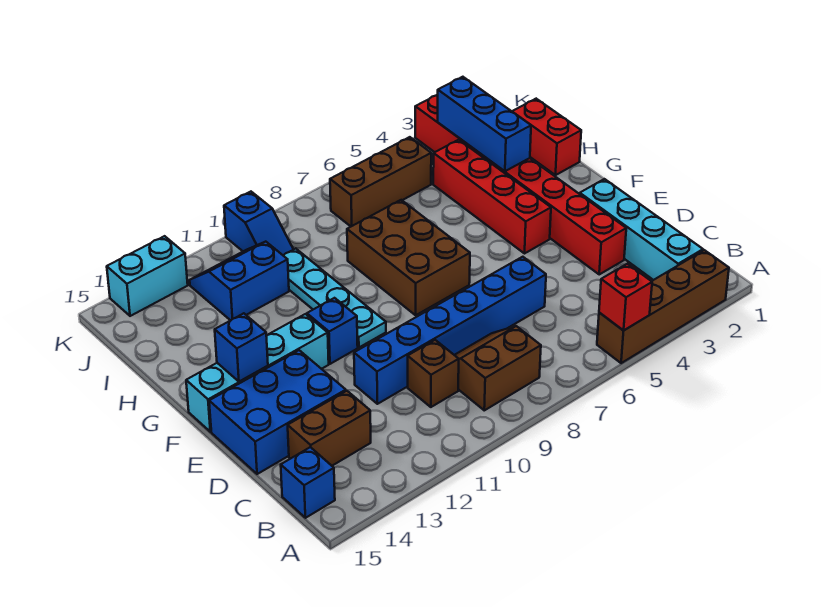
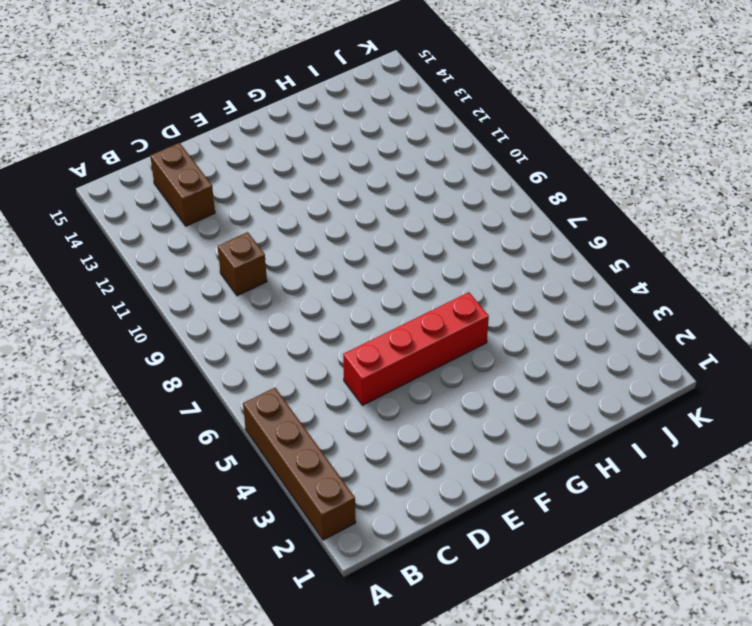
red brick D5:G5 level 1 -> red brick F4:I4 level 1
none -> cyan brick B2:E2 level 1
none -> brown slope B8:C9 level 1 top B
none -> blue brick B15 level 1

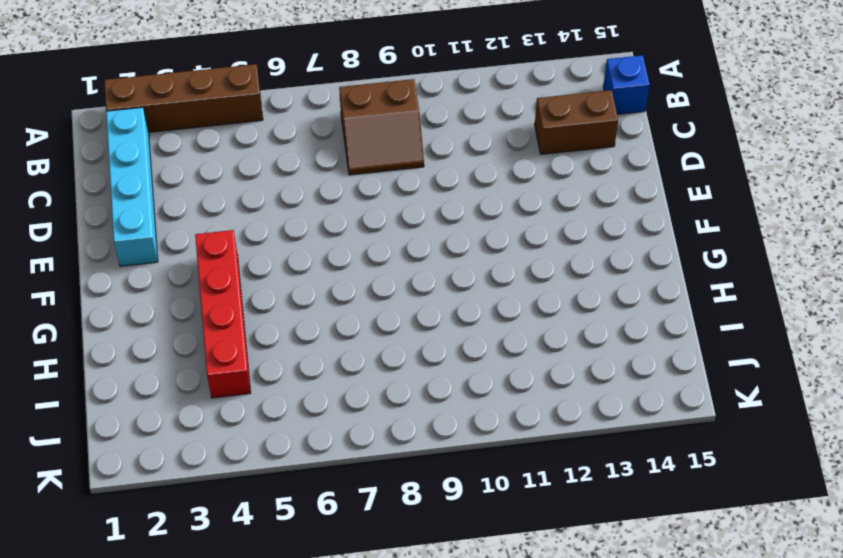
none -> brown brick C10 level 1
none -> red brick D3:K3 level 1
none -> blue brick D6:D11 level 1

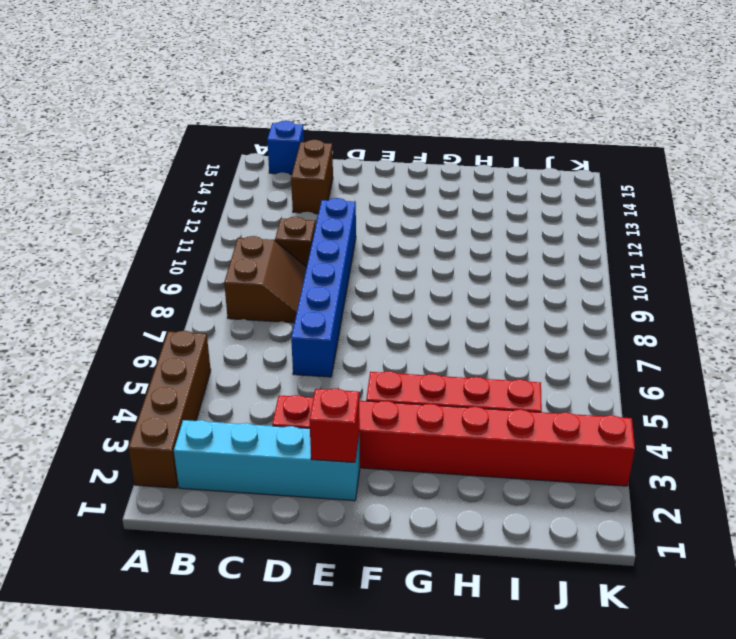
red brick E2 level 2 -> red brick A5 level 2
none -> blue brick D13:E15 level 1
none -> brown brick F7:H8 level 1
none -> cyan plate F10:I10 level 1

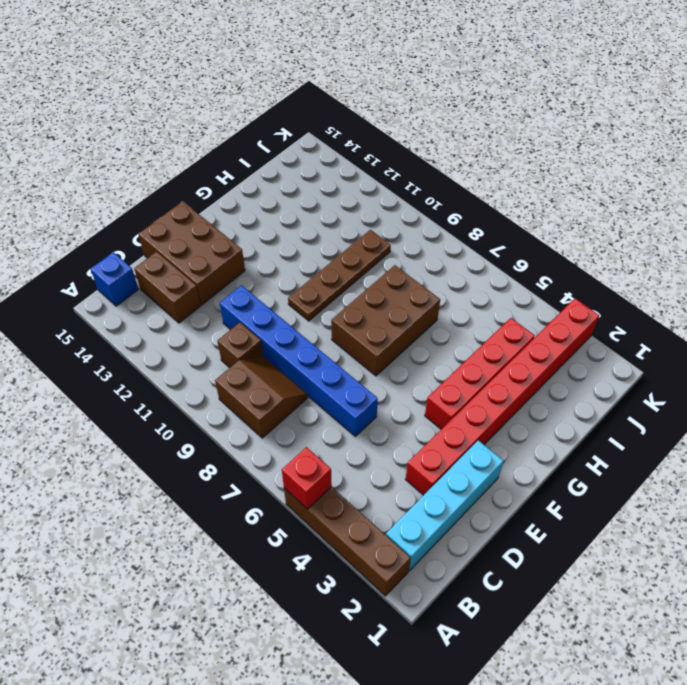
brown brick D13:E15 level 1 -> blue brick D13:E15 level 1
brown plate F10:I10 level 1 -> cyan plate F10:I10 level 1
none -> blue brick F11 level 1
none -> cyan brick F12:F15 level 1
none -> red brick H1:I1 level 1

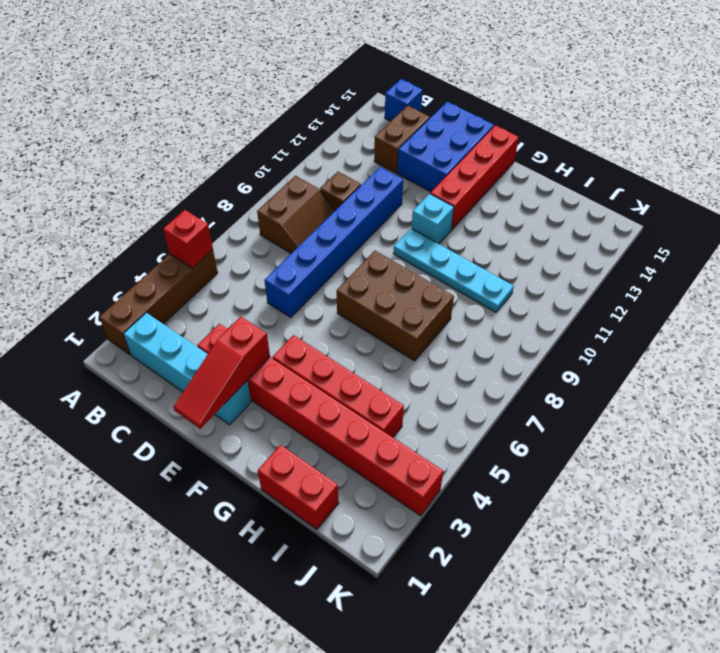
red slope E1:E3 level 2 top 3 -> none
cyan brick F11 level 1 -> blue brick F11 level 1
red brick F12:F15 level 1 -> cyan brick F12:F15 level 1
none -> blue slope I11:J12 level 1 top I
none -> brown brick J5:J7 level 1
none -> blue slope J10:K10 level 1 top K

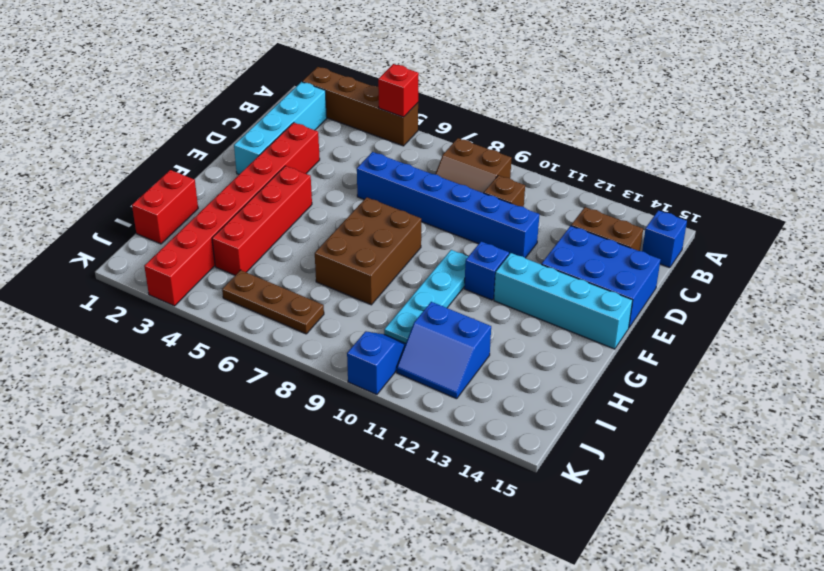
brown plate J5:J7 level 1 -> brown brick J5:J7 level 1
none -> cyan brick K13:K14 level 1
none -> blue brick F14 level 2
none -> blue brick H3:J3 level 2

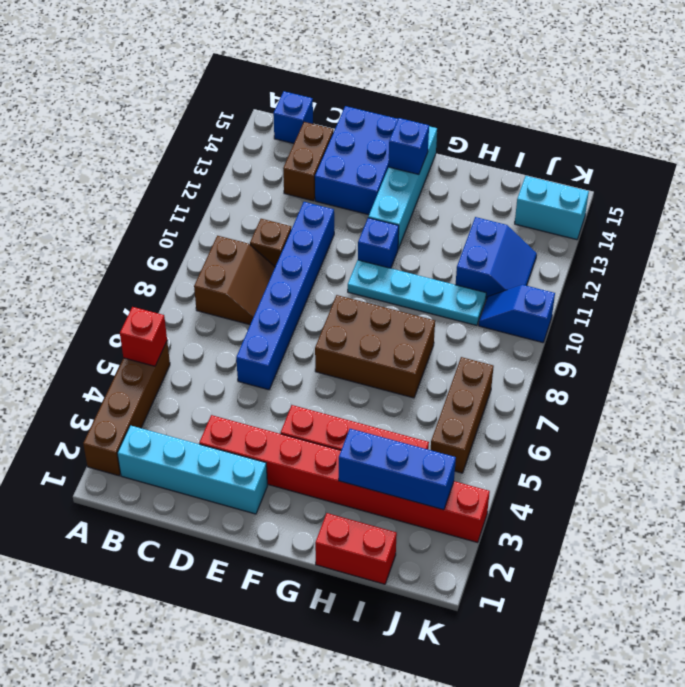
cyan brick J14:K14 level 1 -> cyan brick K13:K14 level 1

